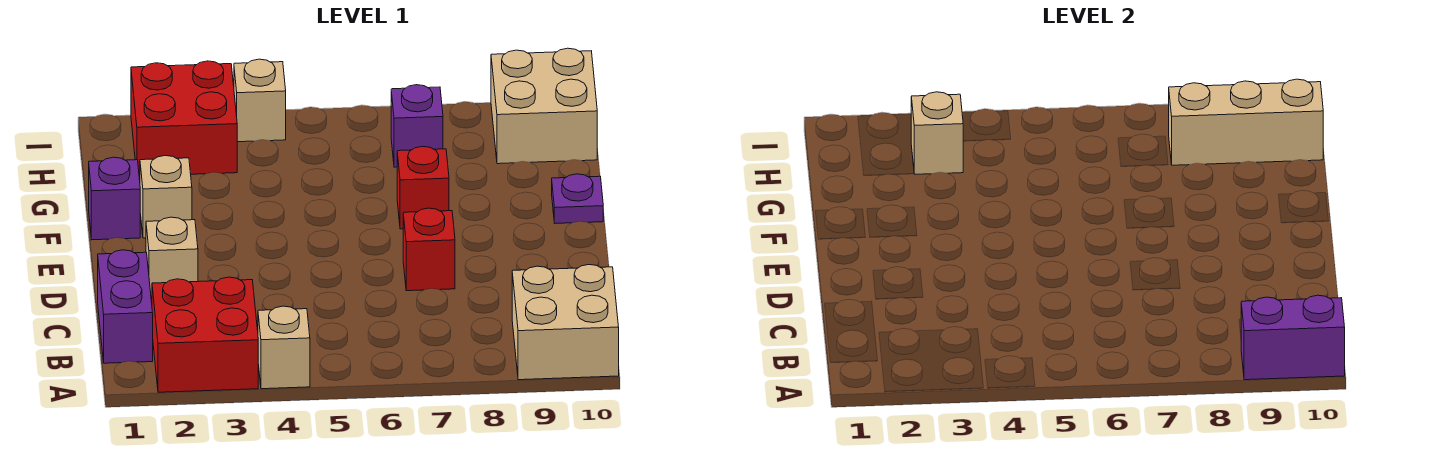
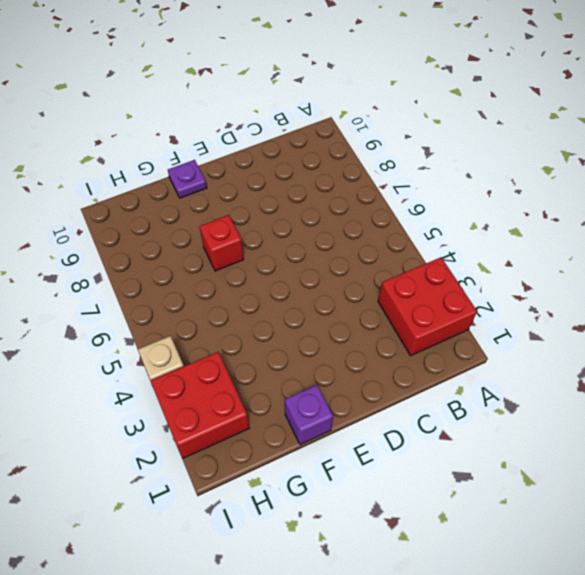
none -> tan brick A4 level 1
none -> tan brick A9:B10 level 1
none -> purple brick B1:C1 level 1

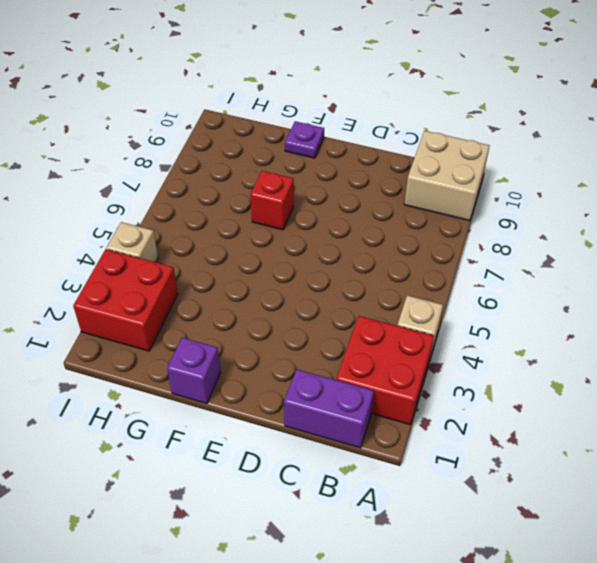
none -> tan brick D2 level 1
none -> red brick D7 level 1
none -> tan brick F2 level 1

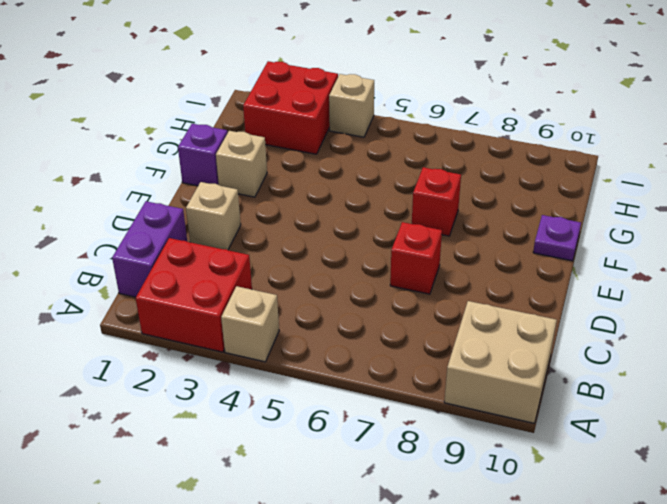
none -> purple brick H7 level 1
none -> tan brick H9:I10 level 1
none -> purple brick A9:A10 level 2

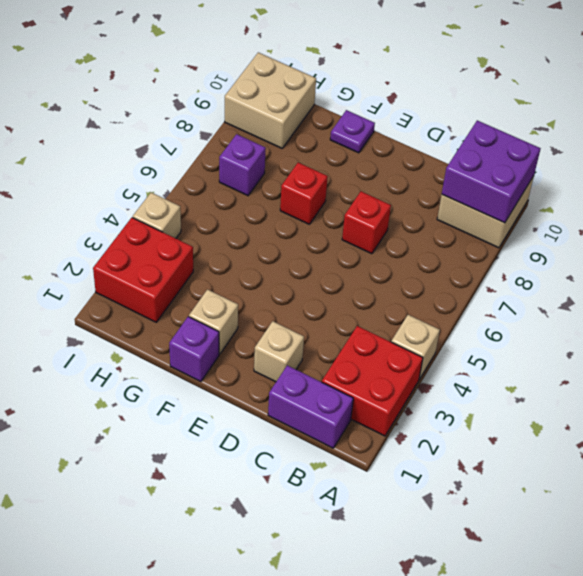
purple brick A9:B10 level 2 -> purple brick A9:A10 level 2
none -> tan brick H3 level 2
none -> tan brick H8:H10 level 2

